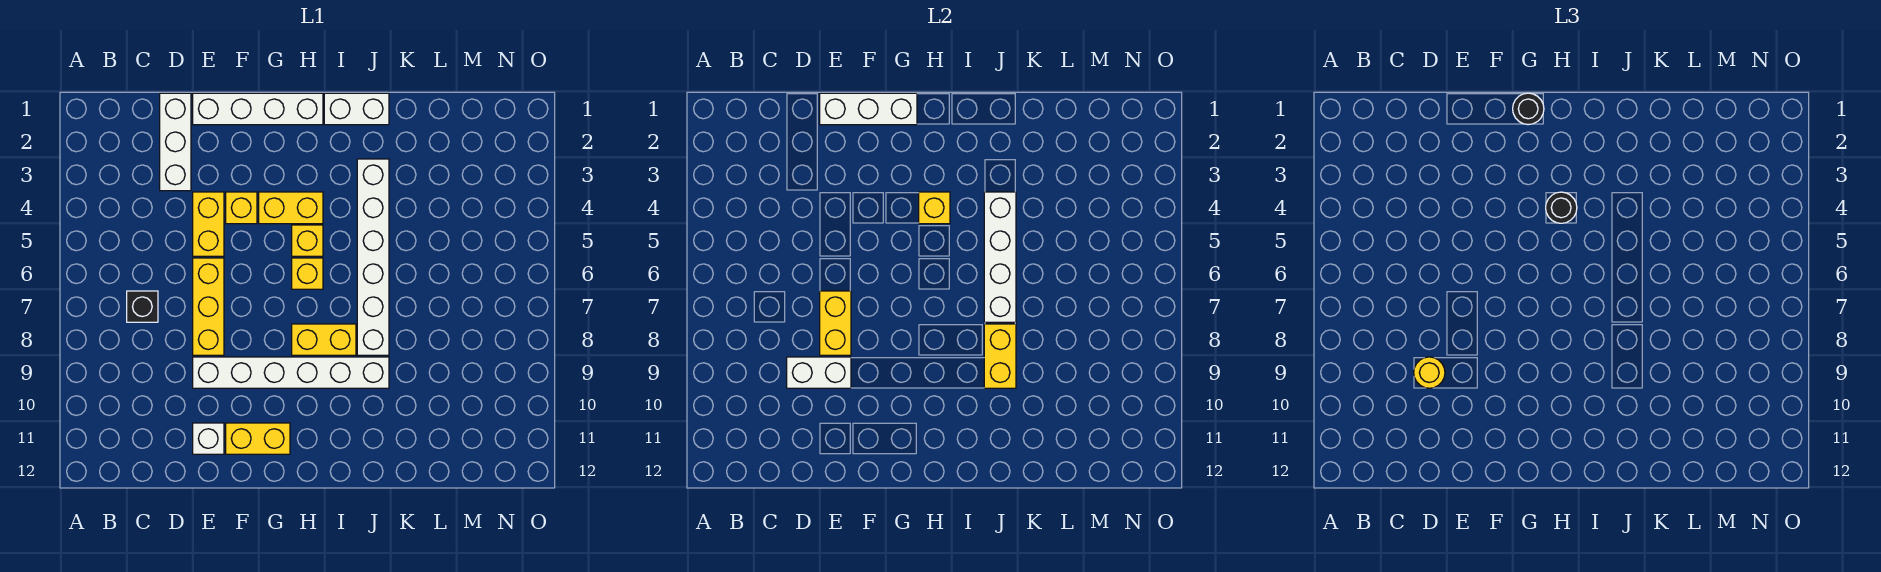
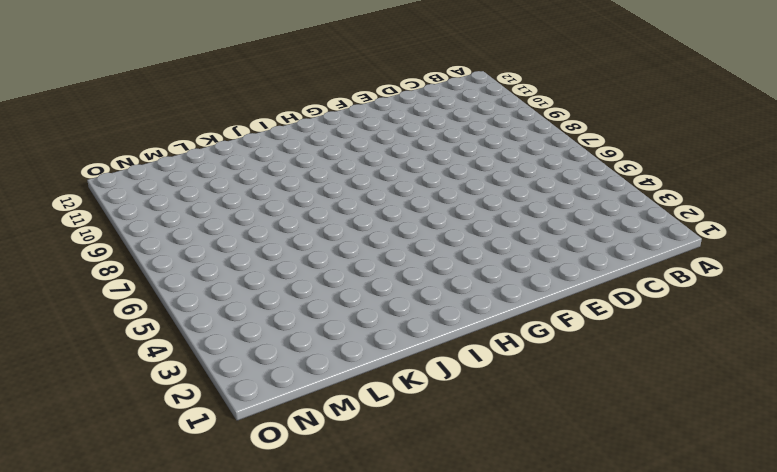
none -> black brick C7 level 1
none -> white brick D1:D3 level 1
none -> white brick E1:H1 level 1

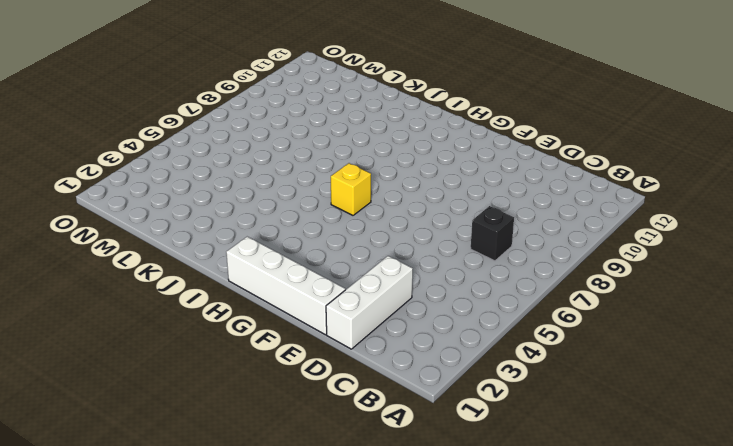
none -> yellow brick E4:E5 level 1
none -> yellow brick E6:E8 level 1
none -> white brick E9:J9 level 1

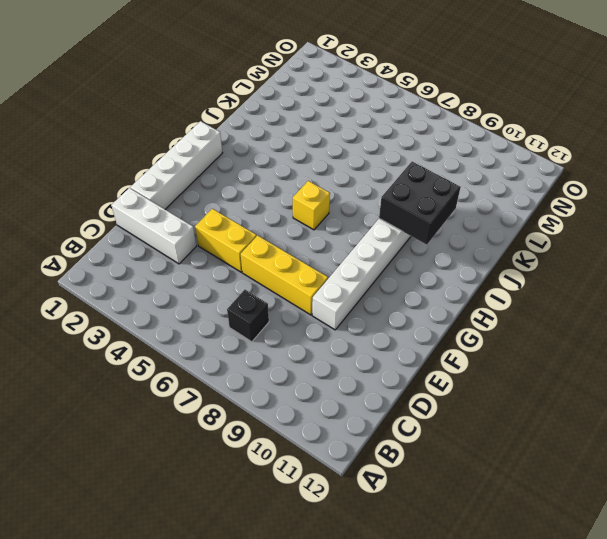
black brick I9:J10 level 2 -> yellow brick J8:J9 level 2
none -> white brick E11 level 1
none -> yellow brick F4 level 1
none -> yellow brick F11:G11 level 1

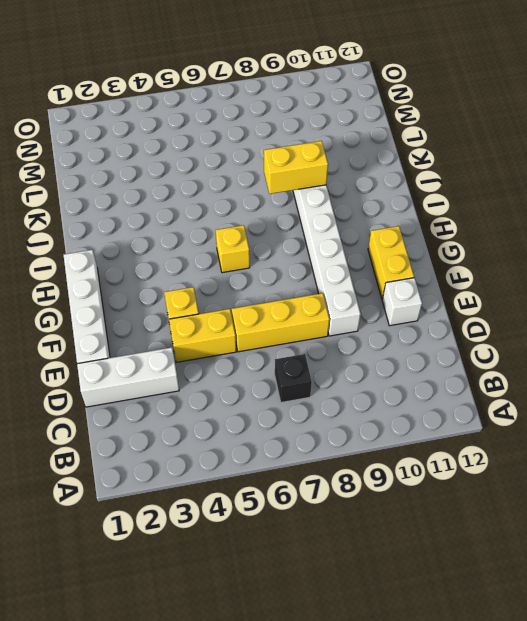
none -> yellow brick G4:H4 level 1
none -> yellow brick H5 level 1
none -> yellow brick H8:I8 level 1

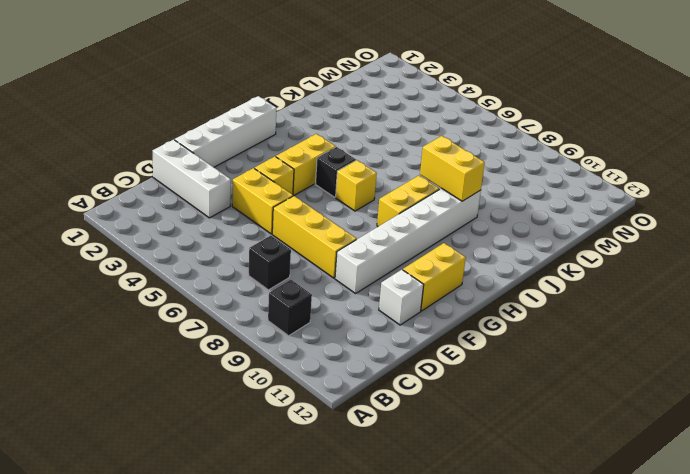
black brick B9 level 1 -> none
black brick H5 level 1 -> yellow brick H5 level 1
none -> white brick I1:J1 level 1
none -> white brick J3:J8 level 1
none -> white brick D9:E9 level 2

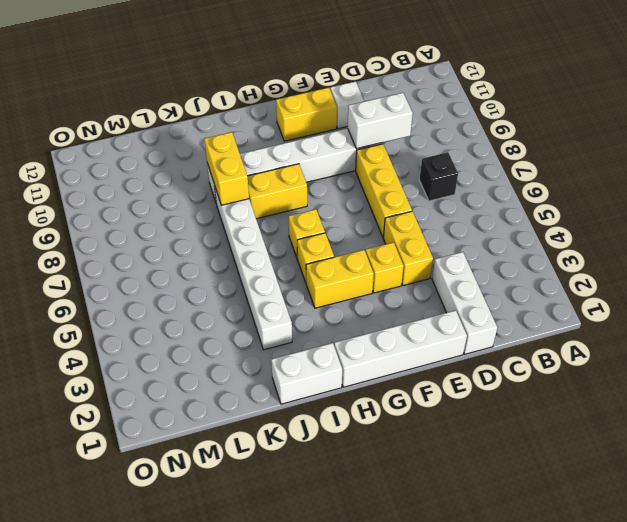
none -> white brick E1:G1 level 2
none -> yellow brick E7:E8 level 2
none -> yellow brick H4 level 2

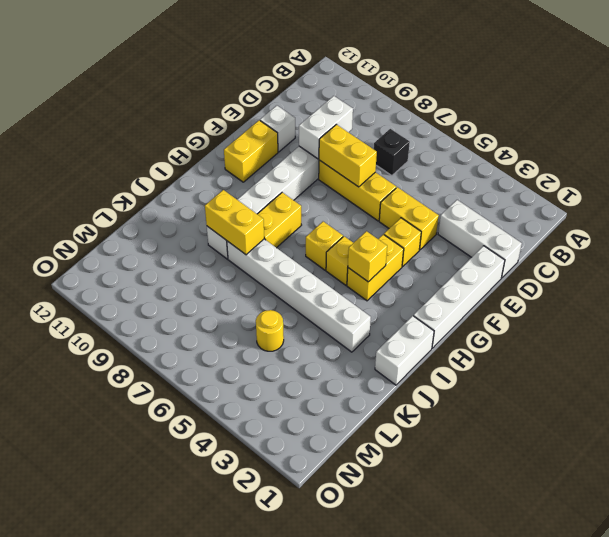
yellow round brick L5 level 1 -> yellow round brick D9 level 3
none -> white brick E1:G1 level 2
none -> white brick J4:J7 level 2
none -> black round brick G1 level 3

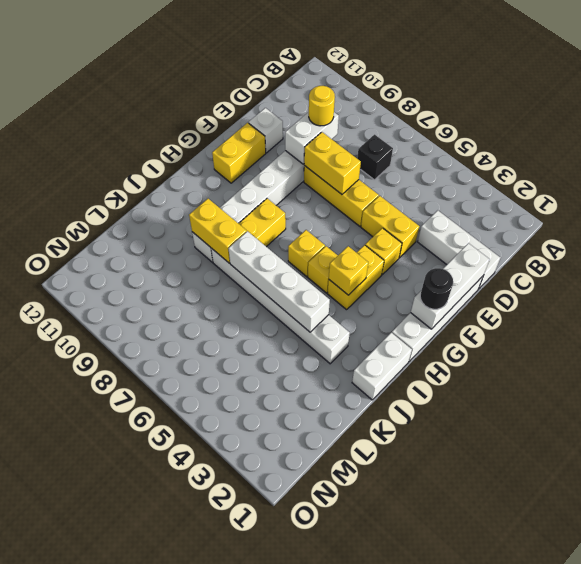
none -> black round brick H4 level 3

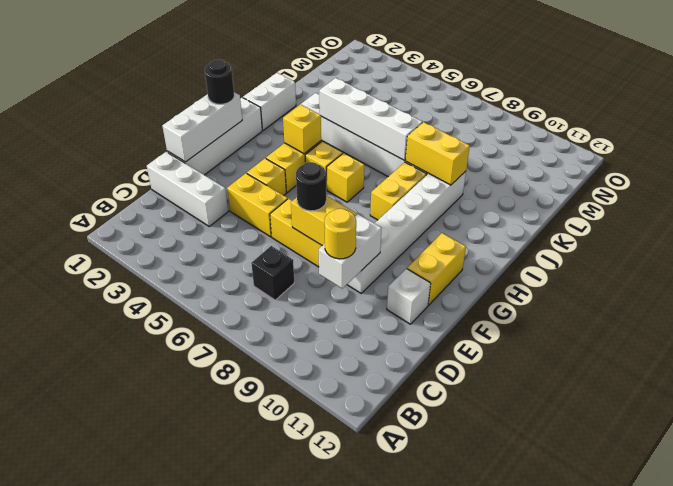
black round brick E7 level 3 -> black round brick H4 level 3

